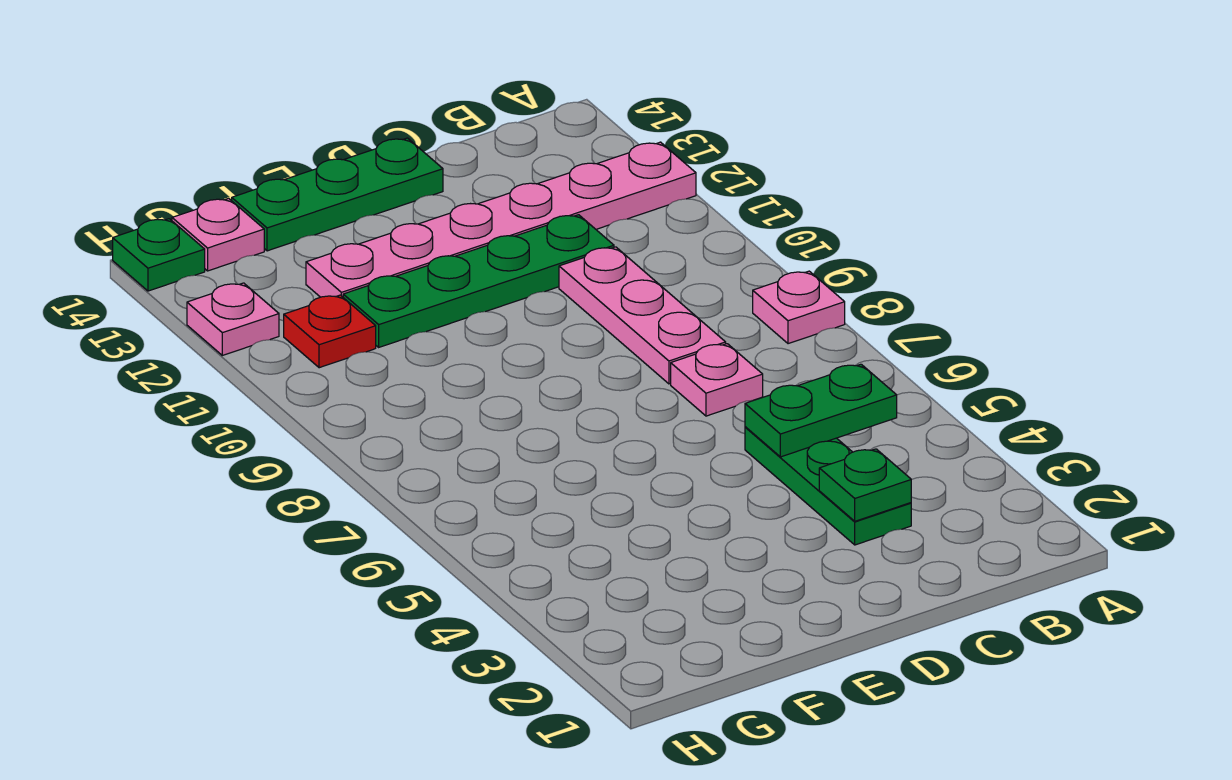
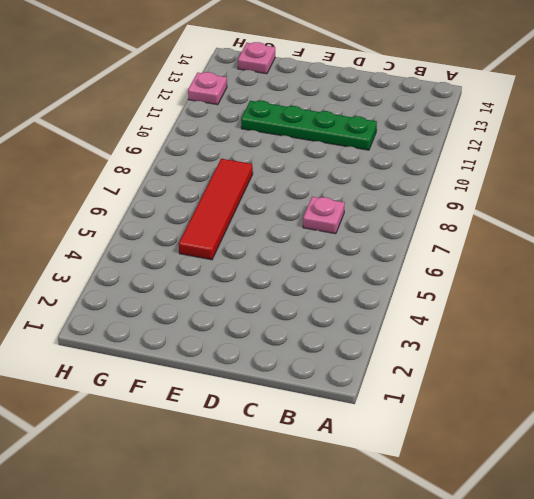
red tile F5:F8 level 1 -> none
none -> pink plate A8 level 1
none -> pink plate A12:F12 level 1
none -> green plate C3:C5 level 1

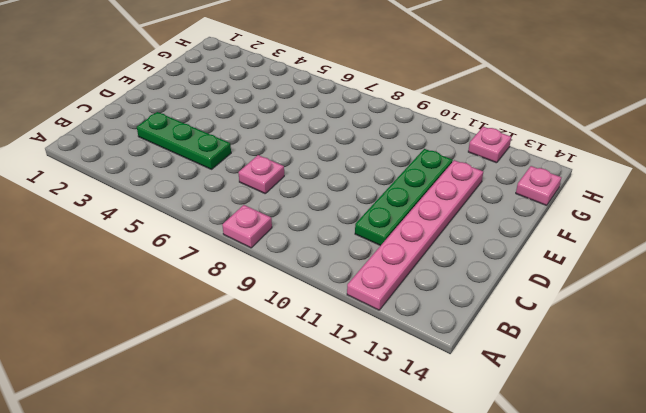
none -> pink plate C8:C10 level 1
none -> green plate D14:F14 level 1
none -> red plate G11 level 1

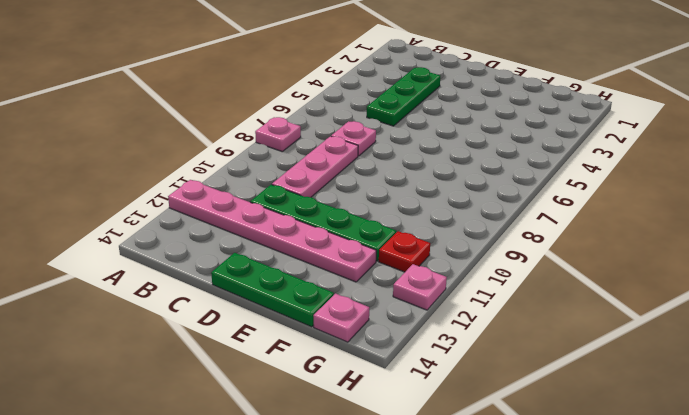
none -> green plate H14 level 1
none -> green plate B5:C5 level 2
none -> green plate C3 level 2

